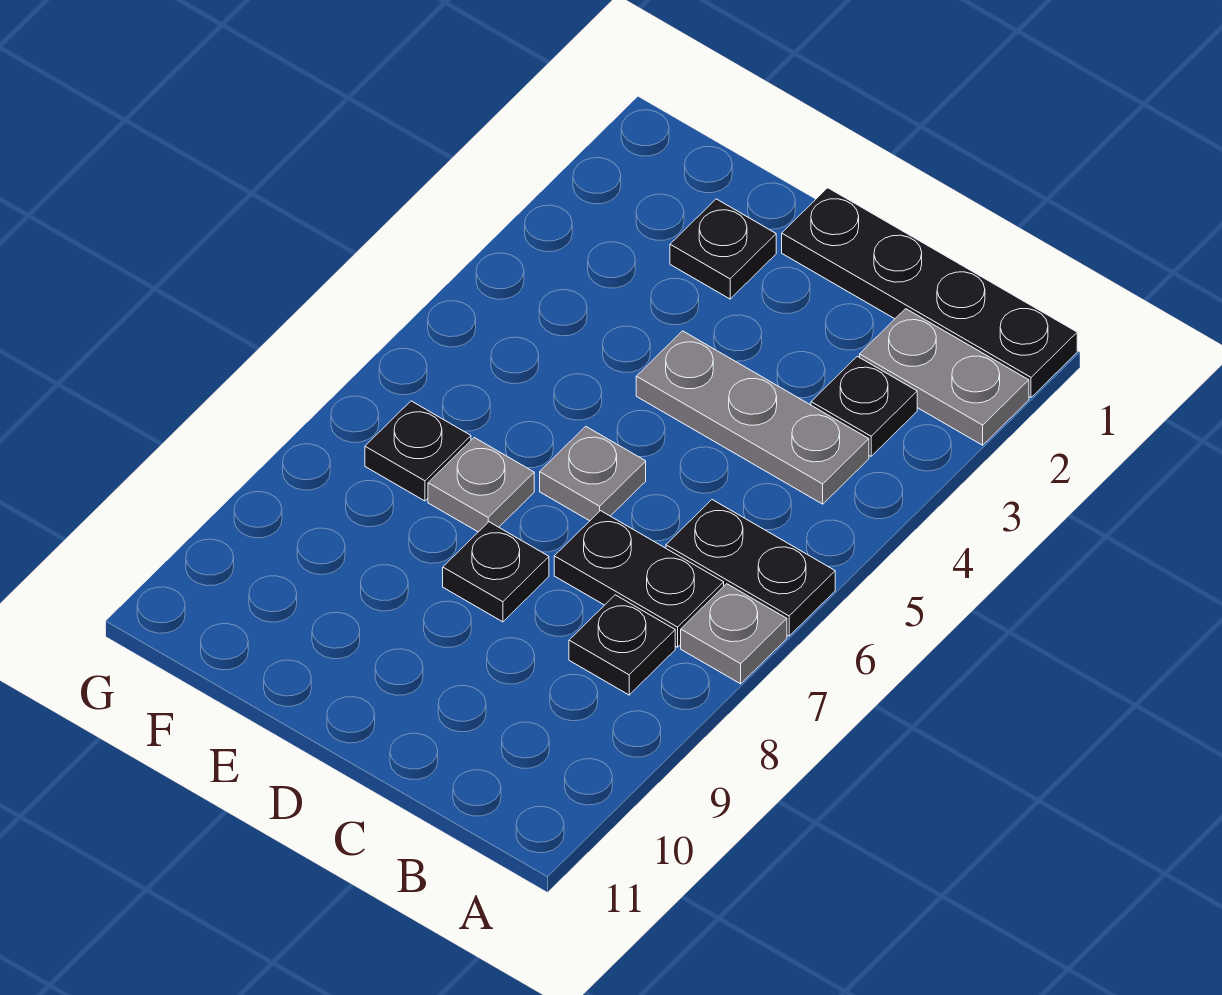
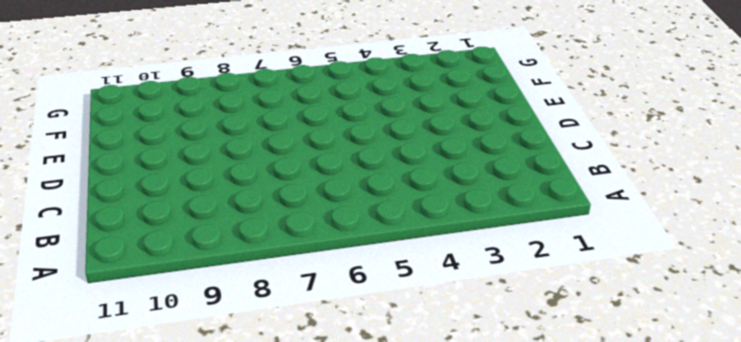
none -> black plate A1:D1 level 1
none -> grey plate A2:B2 level 1
none -> black plate A6:B6 level 1

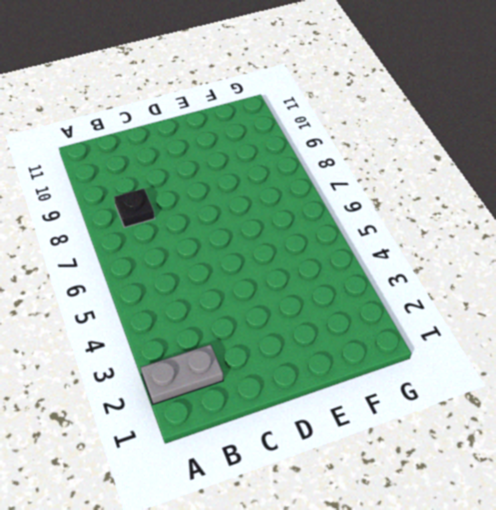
none -> black plate A1:D1 level 1
none -> black plate A6:B6 level 1
none -> grey plate A7 level 1

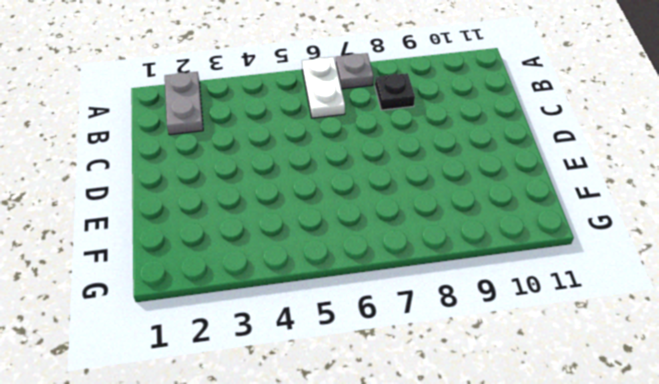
white plate A6:B6 level 1 -> black plate A6:B6 level 1
none -> black plate A1:D1 level 1
none -> black plate B3 level 1
none -> grey plate B4:D4 level 1

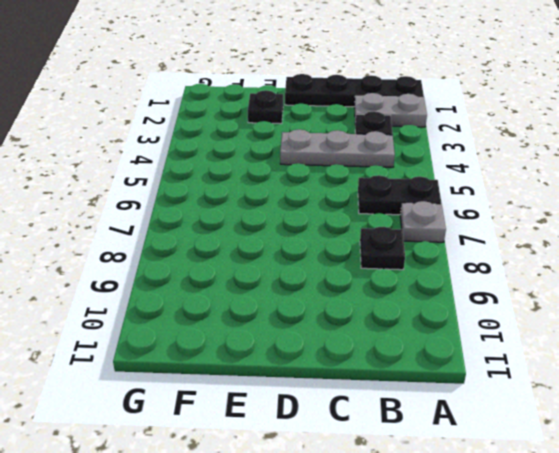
none -> black plate B7:C7 level 1
none -> grey plate D6 level 1
none -> black plate D8 level 1

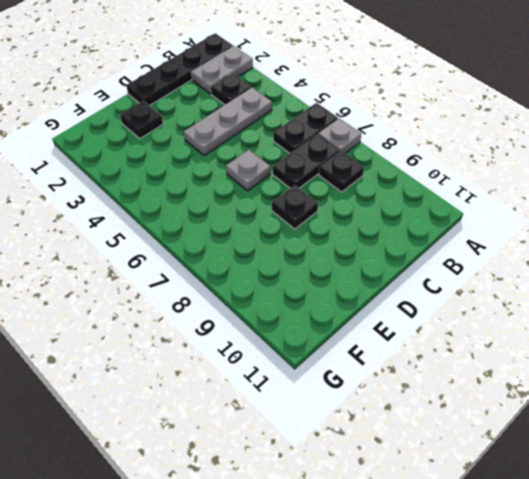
none -> grey plate E7 level 1
none -> black plate F7 level 1

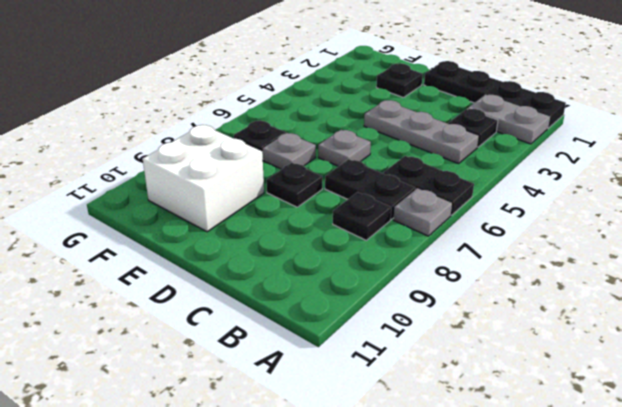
white brick E9:F10 level 1 -> none

